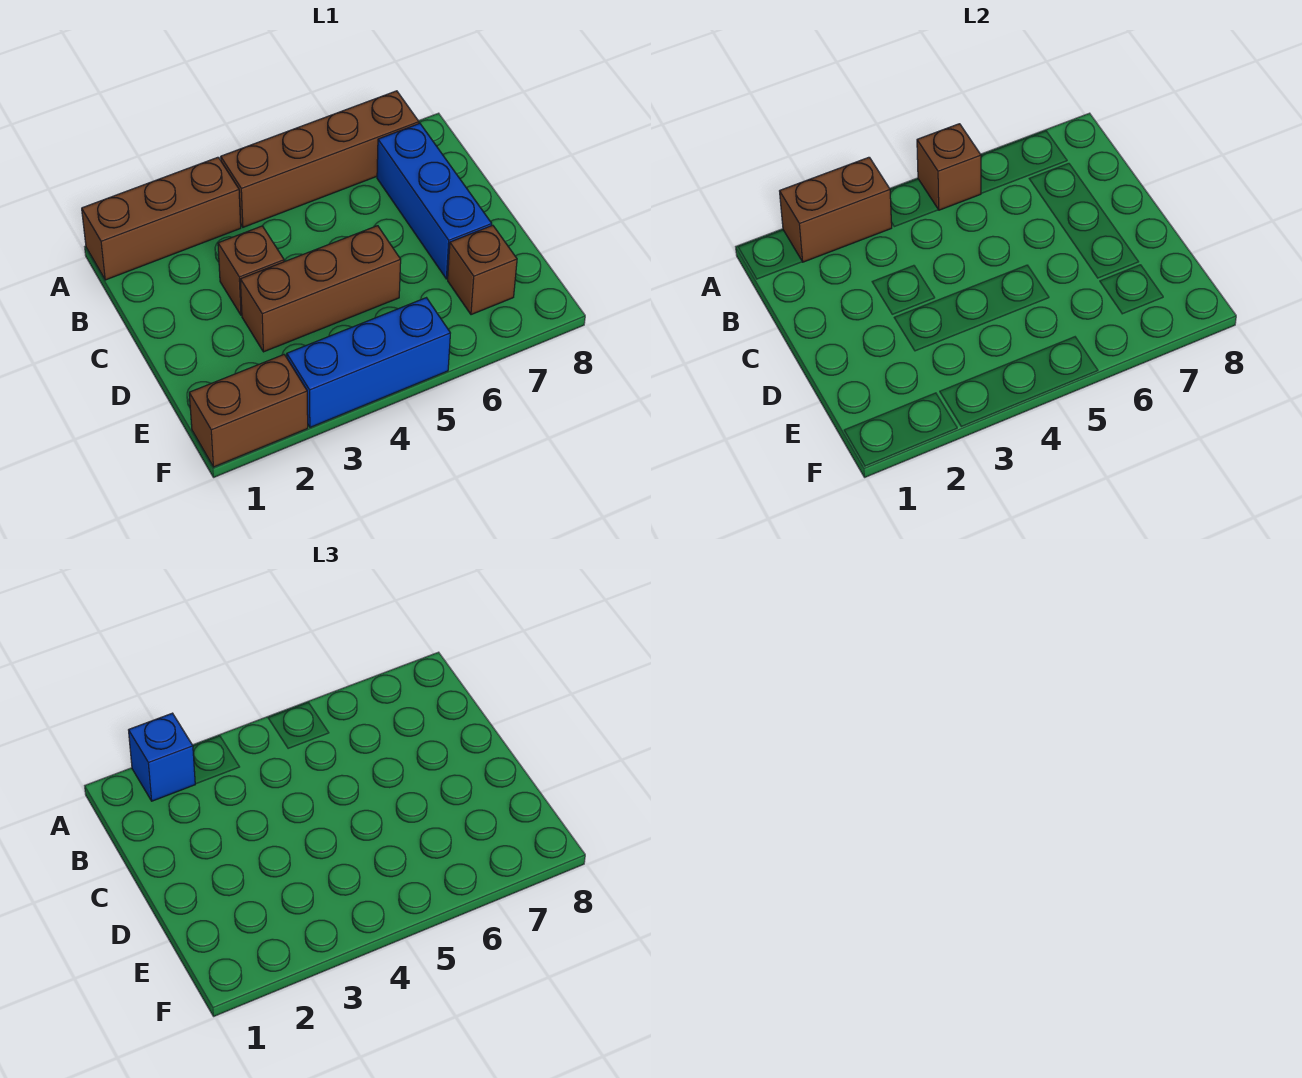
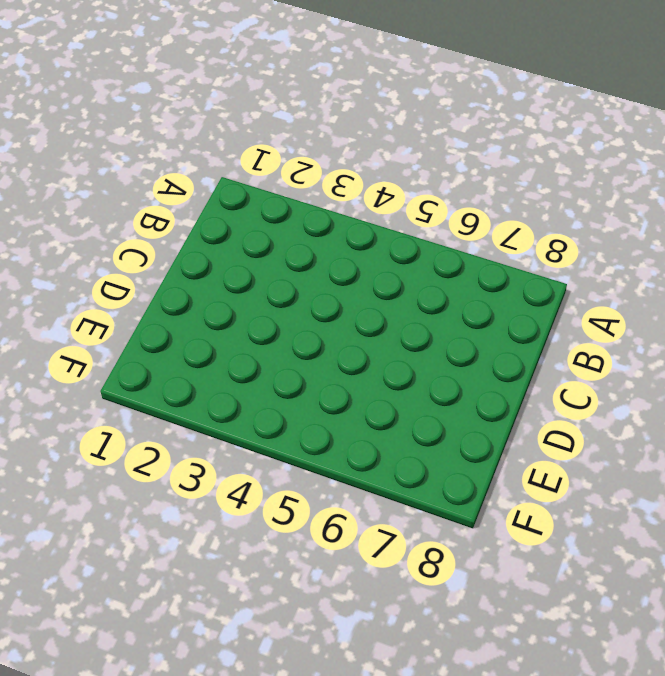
none -> brown brick A1:A3 level 1
none -> brown brick A4:A7 level 1

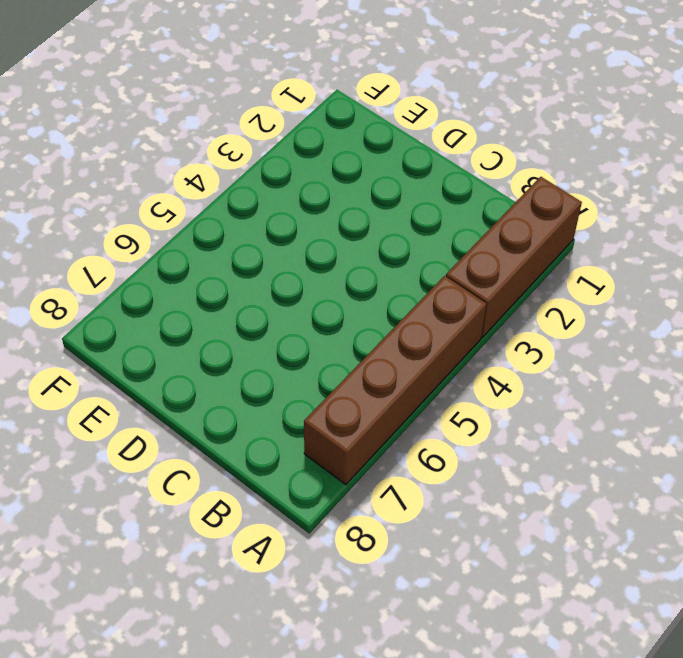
none -> blue brick B7:D7 level 1
none -> brown brick C3 level 1

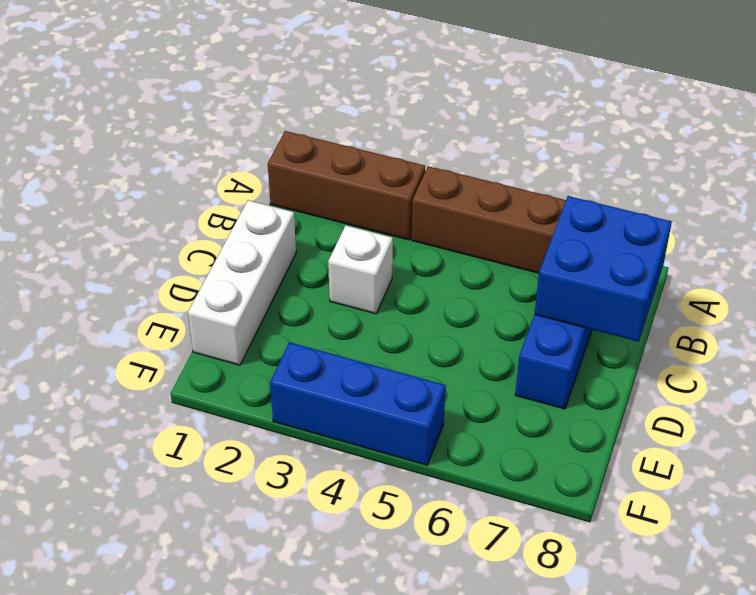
blue brick B7:C8 level 2 -> none
white brick C1:E1 level 1 -> none
white brick C3 level 1 -> brown brick C3 level 1
none -> brown brick D3:D5 level 1
none -> brown brick E7 level 1

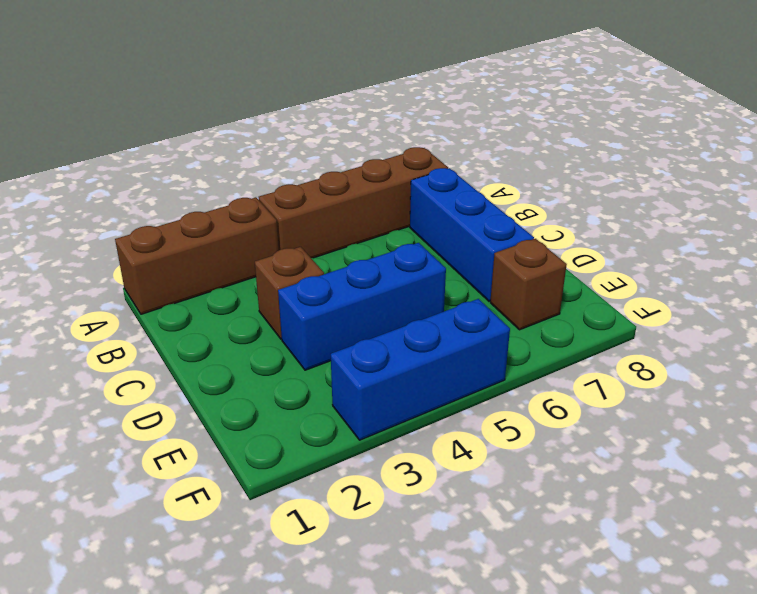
blue brick D3:D5 level 1 -> brown brick D3:D5 level 1
none -> brown brick F1:F2 level 1
none -> brown brick A2:A3 level 2

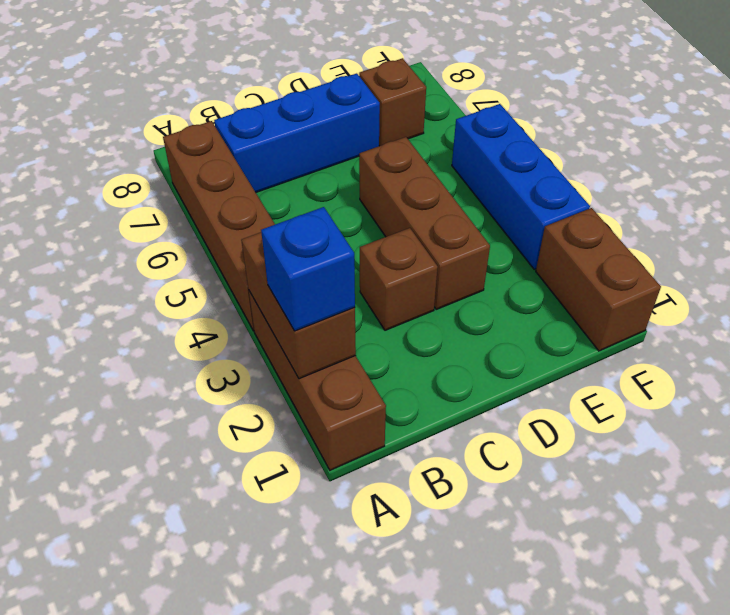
none -> brown brick A5 level 2

